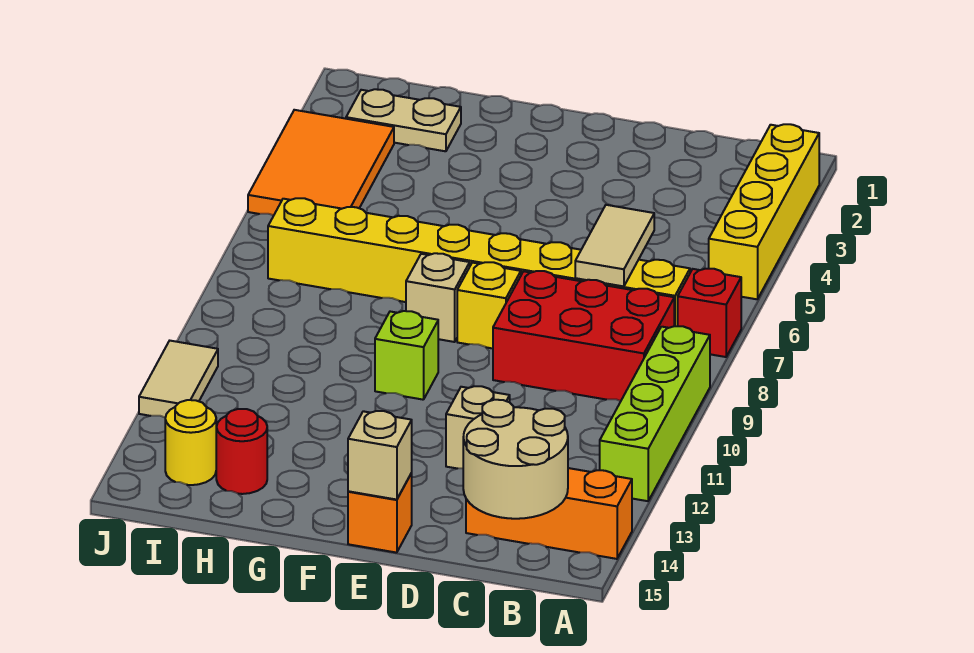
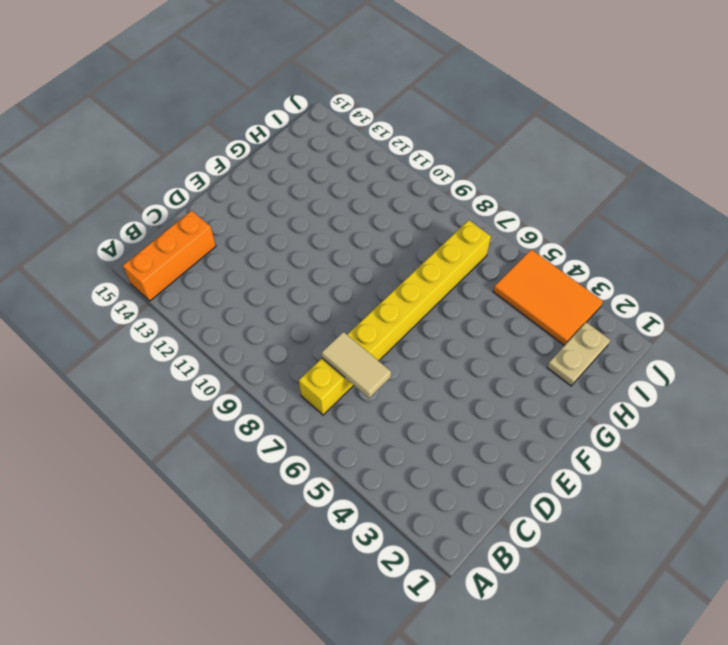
none -> yellow brick A2:A5 level 1
none -> red brick A7 level 1
none -> lime brick A9:A12 level 1

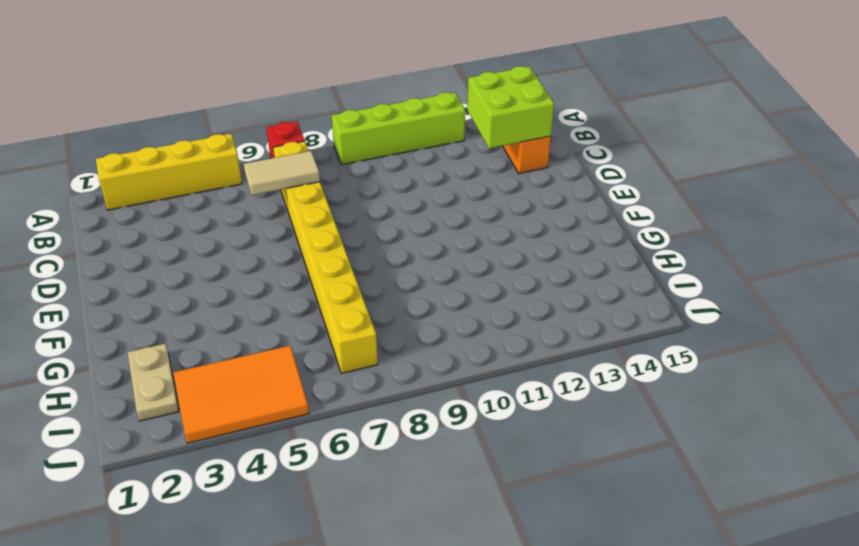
lime brick B13:C14 level 2 -> tan round brick B14:C15 level 2
none -> red brick B8:D9 level 1
none -> tan brick D12 level 1
none -> yellow brick E8 level 1

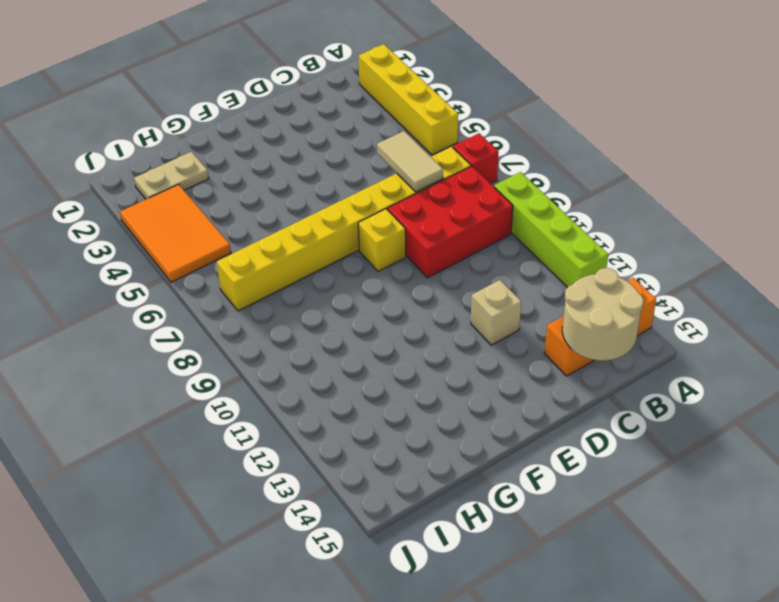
none -> orange brick E15 level 1
none -> tan brick F8 level 1
none -> lime brick F10 level 1

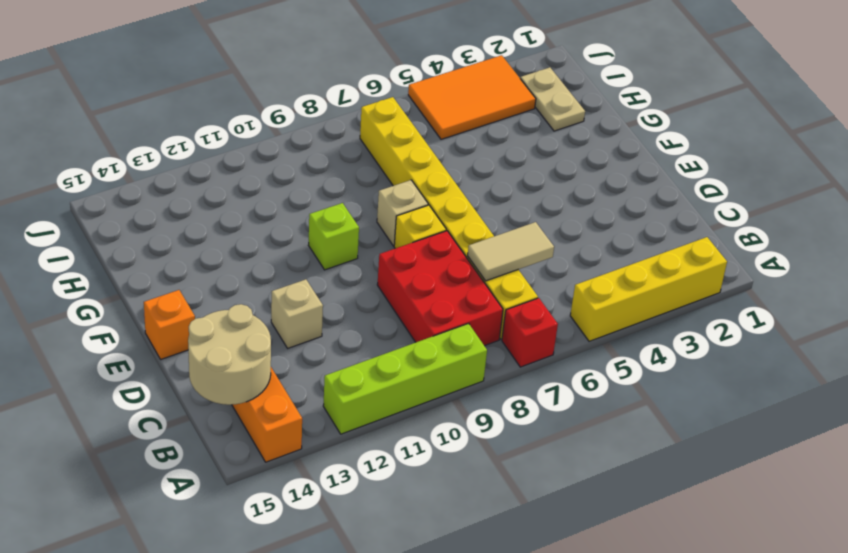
none -> red round brick H14 level 1
none -> yellow round brick I14 level 1
none -> tan tile J11:J12 level 1

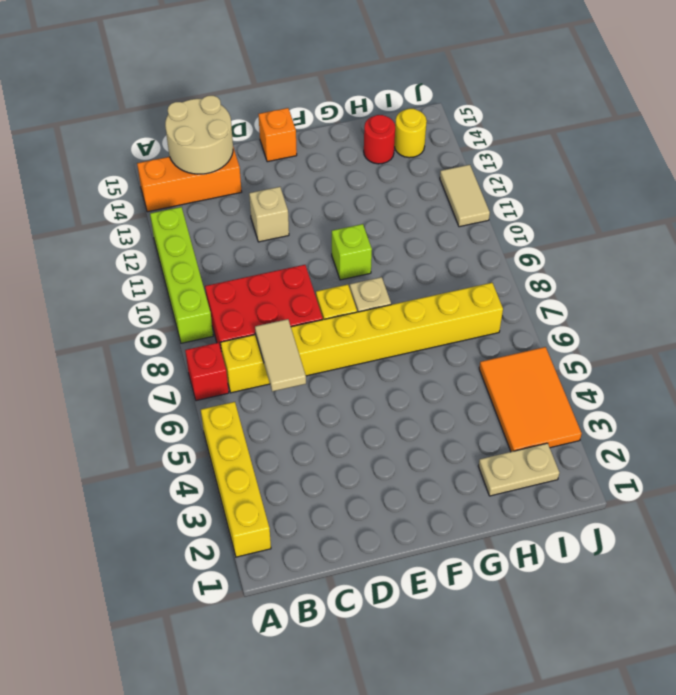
none -> tan brick E15 level 2

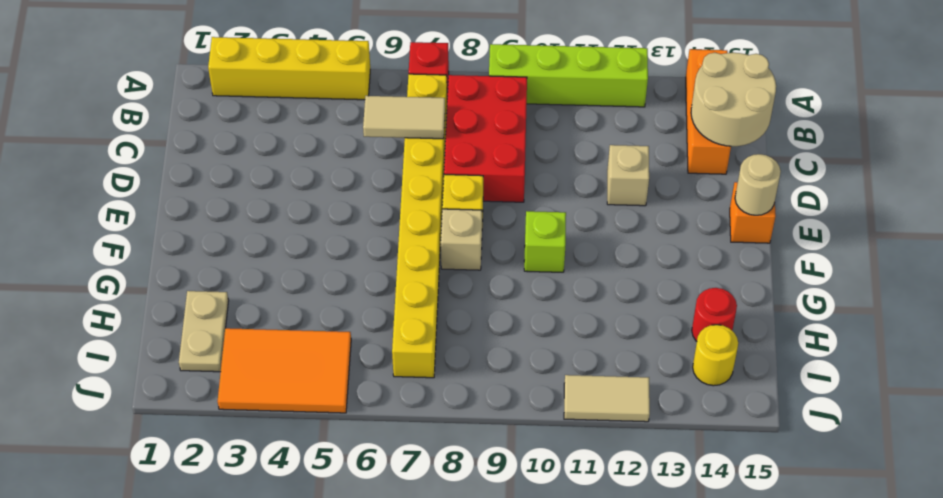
tan round brick E15 level 2 -> tan brick E15 level 2

